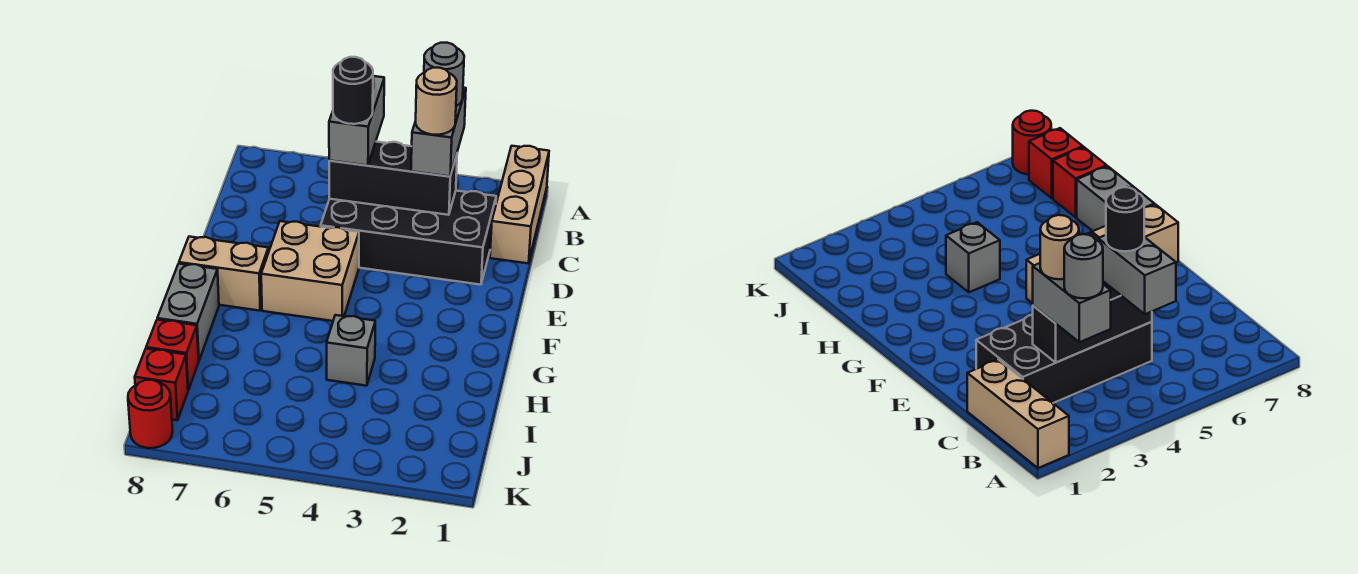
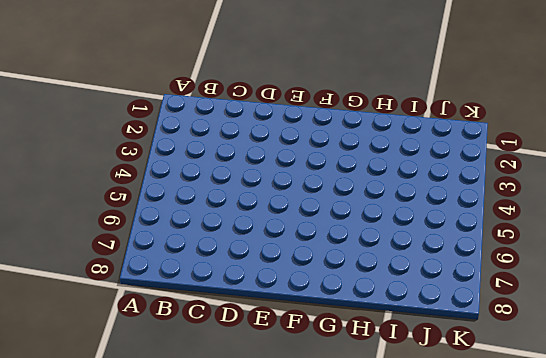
none -> tan brick A1:C1 level 1
none -> black brick C2:D5 level 1
none -> tan brick E5:F6 level 1

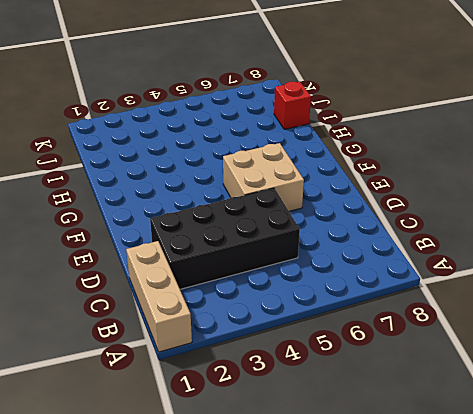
none -> tan brick F7:F8 level 1
none -> grey brick G8:H8 level 1
none -> grey brick H4 level 1

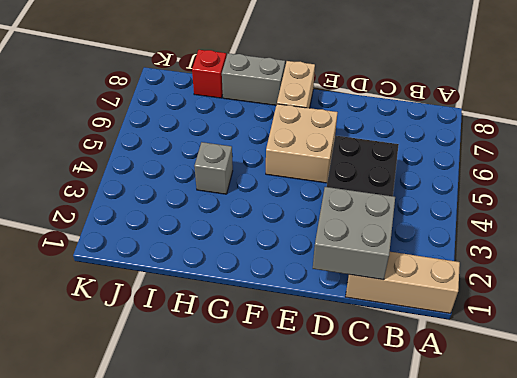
grey brick C1:D2 level 2 -> none
none -> red brick J8 level 1
none -> red round brick K8 level 1
none -> black brick C3:C5 level 2

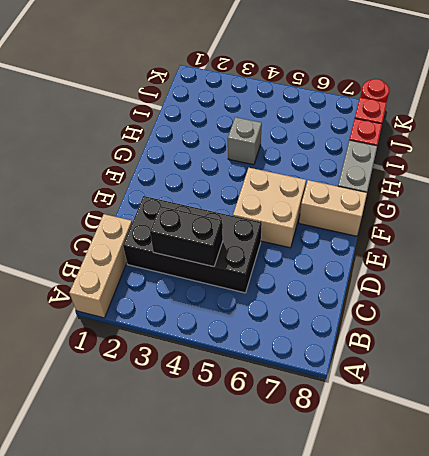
black brick C3:C4 level 2 -> black brick C3:C5 level 2
none -> grey brick B3:C3 level 3
none -> grey brick B5:C5 level 3
none -> grey round brick B3 level 4

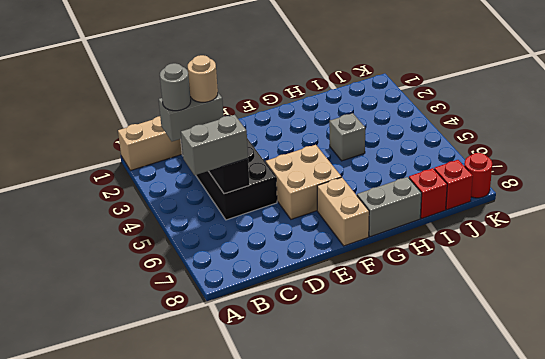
none -> black round brick C5 level 4

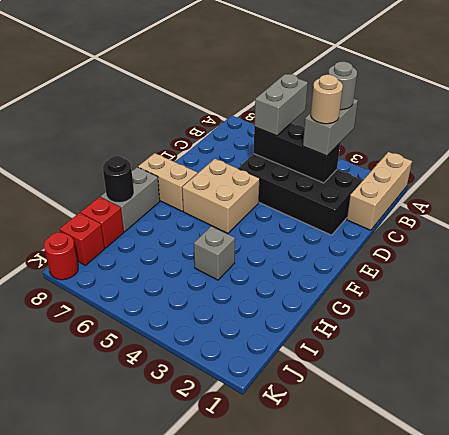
black round brick H8 level 2 -> black round brick C5 level 4

